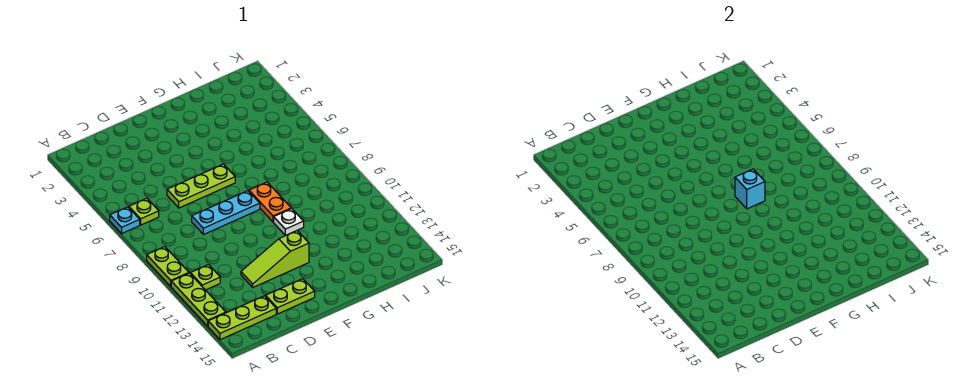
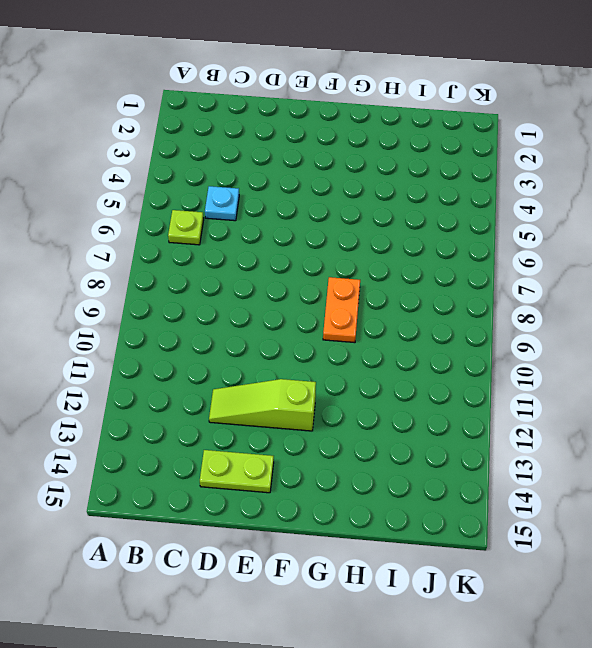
cyan plate C5 level 1 -> cyan plate A6 level 1
none -> lime plate A9:A10 level 1
none -> lime plate A11:A13 level 1
none -> lime plate A14:C14 level 1

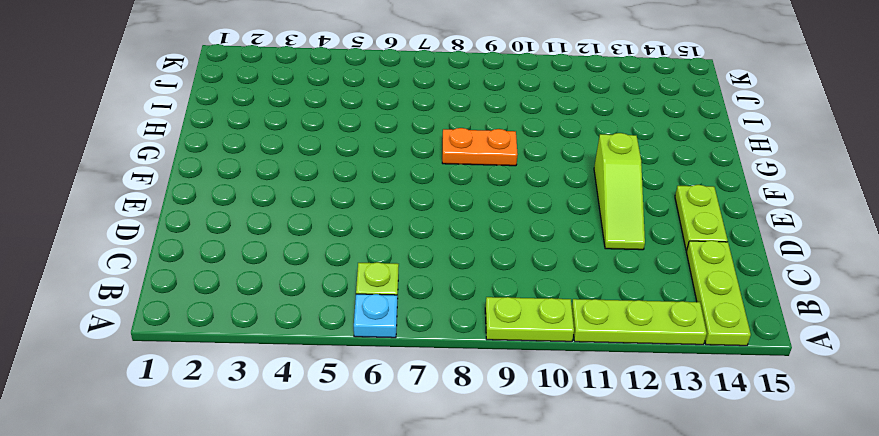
none -> lime plate B11 level 1
none -> lime plate D6:F6 level 1
none -> cyan plate D8:F8 level 1

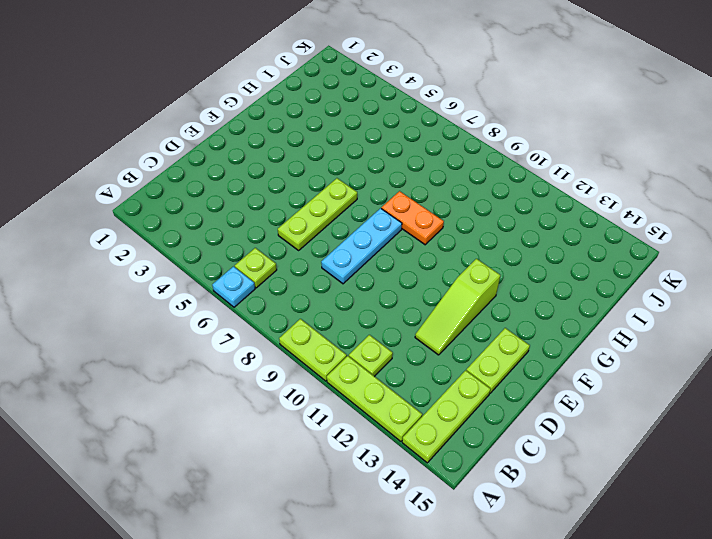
none -> white plate G10 level 1
none -> cyan brick G8 level 2

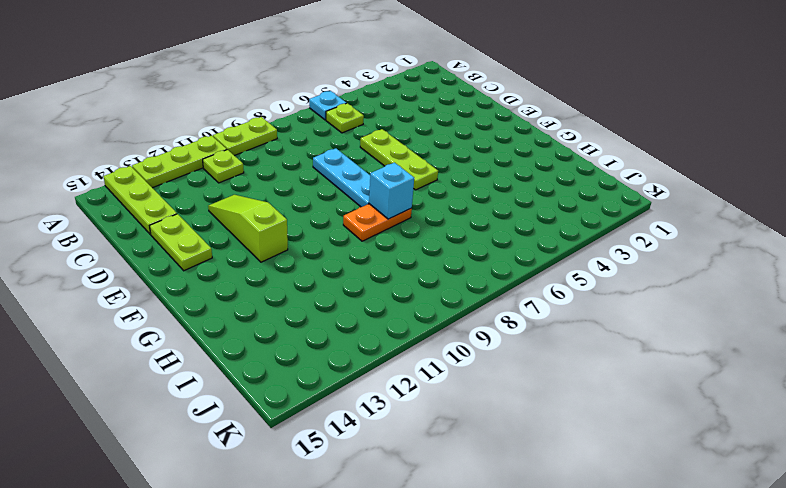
none -> white plate G10 level 1

